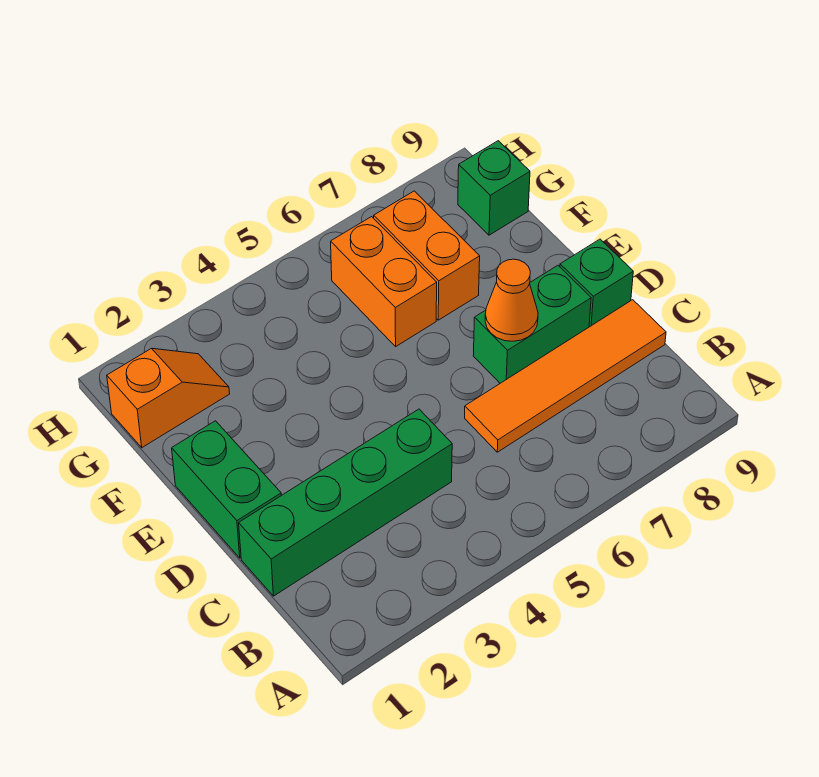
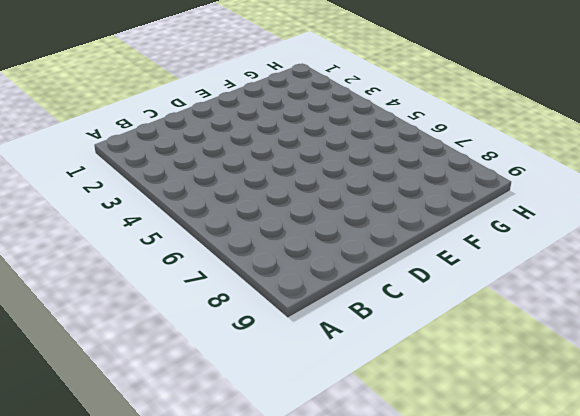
none -> green brick C1:C4 level 1
none -> orange tile C6:C9 level 1

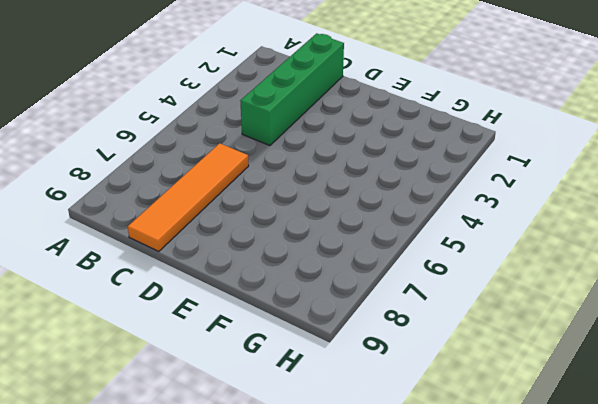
none -> green brick D1:E1 level 1
none -> green brick D7:D8 level 1

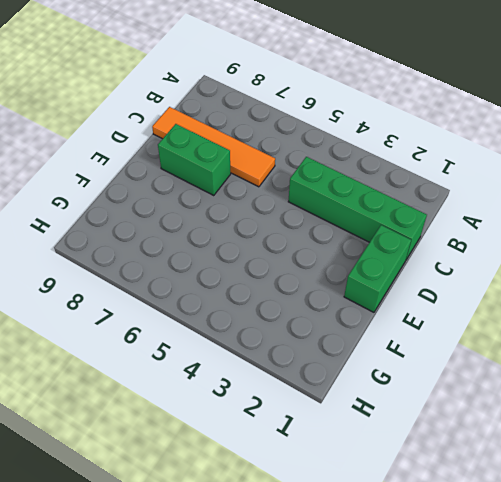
none -> green brick D9 level 1
none -> orange brick F6:G6 level 1

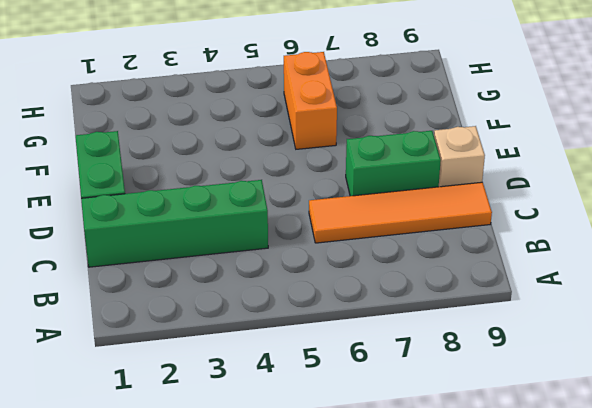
tan brick D9 level 1 -> green brick D9 level 1
none -> orange brick F7:G7 level 1
none -> orange slope G1:G2 level 1 top 1

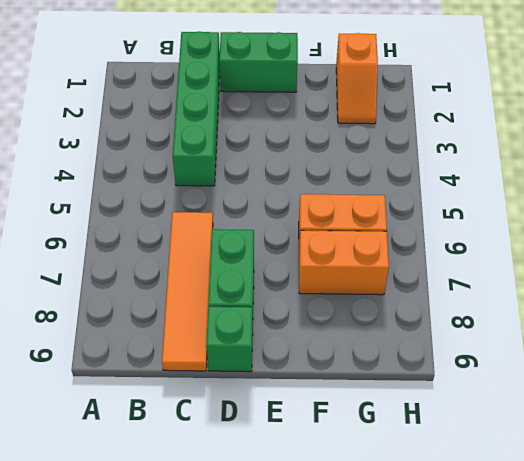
none -> green brick G9 level 1
none -> orange cone D7 level 2

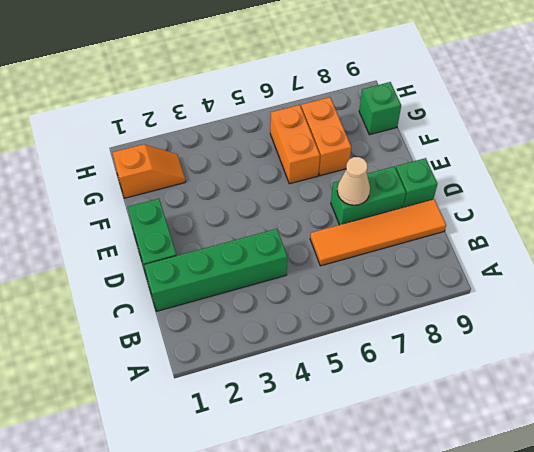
tan cone D7 level 2 -> orange cone D7 level 2

